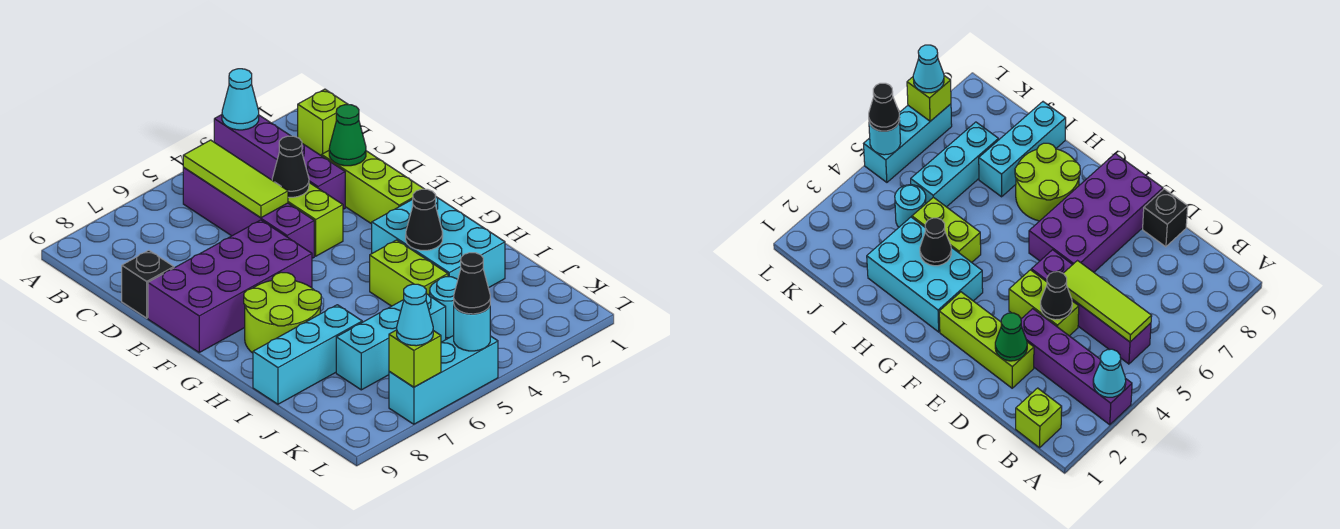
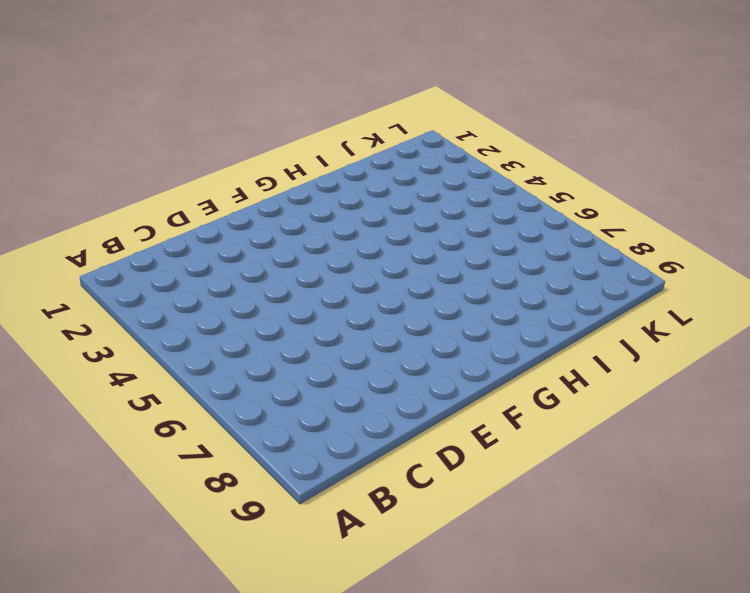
none -> purple brick A3:D3 level 1
none -> lime brick B1 level 1
none -> purple brick B5:E5 level 1

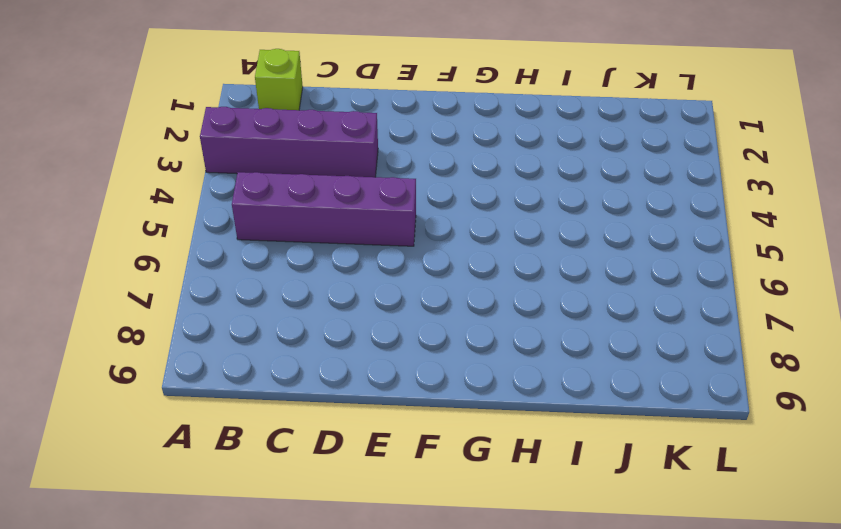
none -> lime brick D2:F2 level 1
none -> lime brick D4:E4 level 1
none -> black brick D9 level 1

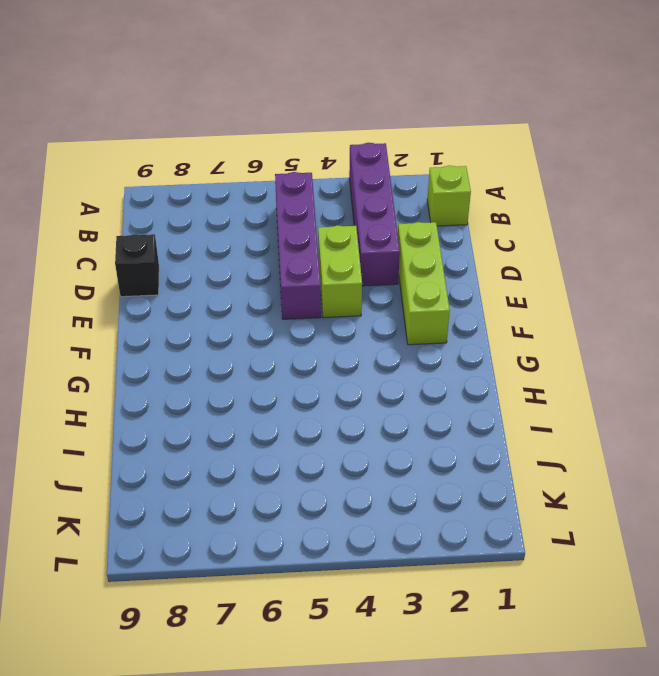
none -> purple brick E6:F9 level 1
none -> cyan brick G2:I3 level 1
none -> lime round brick G7:H8 level 1

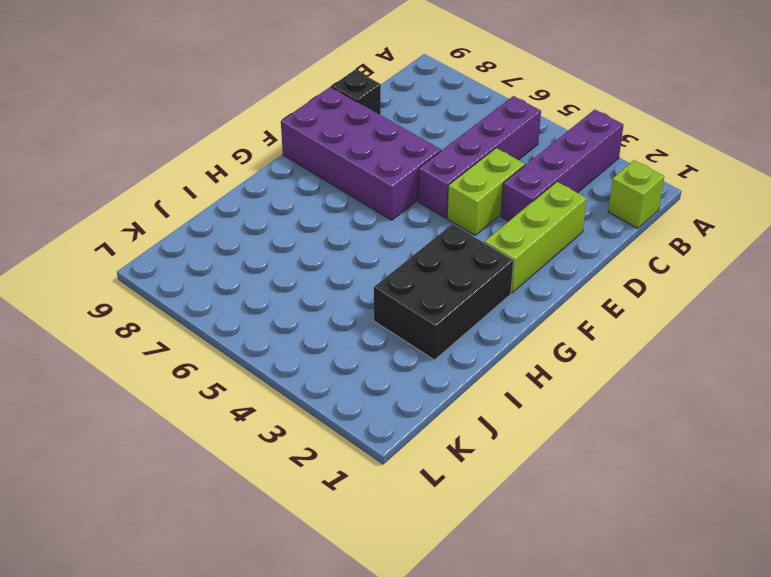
black brick G2:I3 level 1 -> cyan brick G2:I3 level 1
none -> lime round brick G7:H8 level 1
none -> lime brick H4:I4 level 1
none -> cyan brick I7:I9 level 1

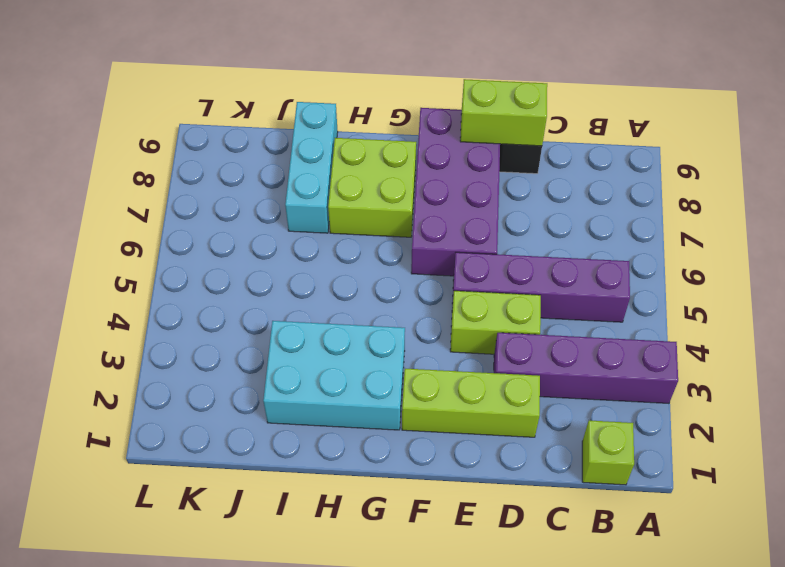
lime brick D9:E9 level 2 -> lime brick H4:I4 level 1
lime brick G7:H8 level 1 -> lime round brick G7:H8 level 1
none -> cyan round brick J4 level 1
none -> cyan brick J5:J7 level 1
none -> cyan brick L5:L7 level 1

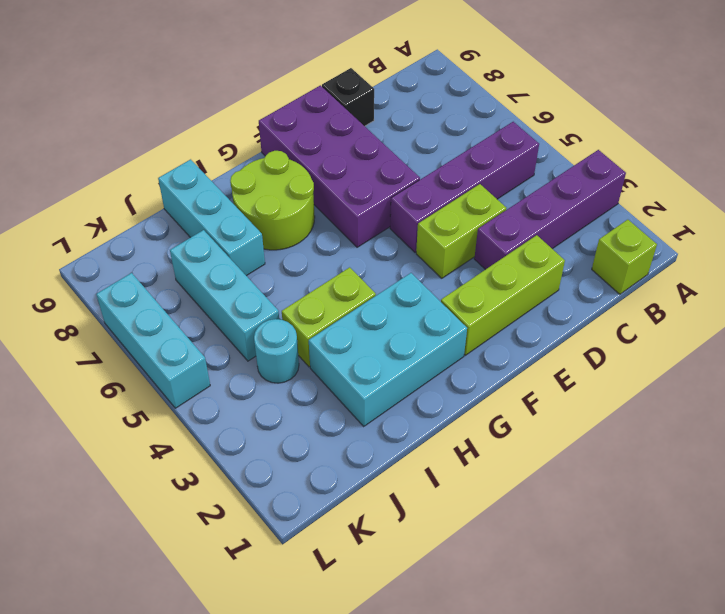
none -> cyan cone A3 level 2
none -> lime tile B5:D5 level 2
none -> green cone D2 level 2

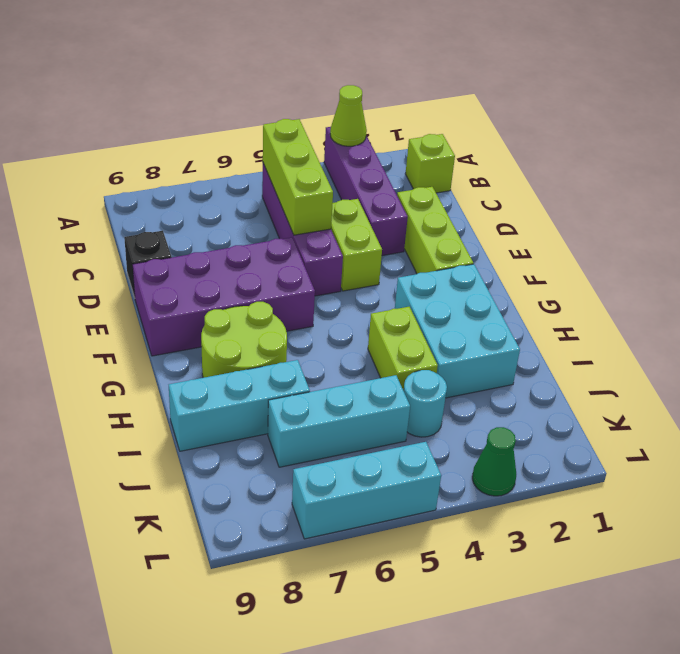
lime cone A3 level 2 -> cyan cone A3 level 2
lime brick B5:D5 level 2 -> lime tile B5:D5 level 2
green cone L3 level 1 -> green cone D2 level 2
none -> black cone D4 level 2
none -> black cone H3 level 2
none -> cyan round brick L5 level 2

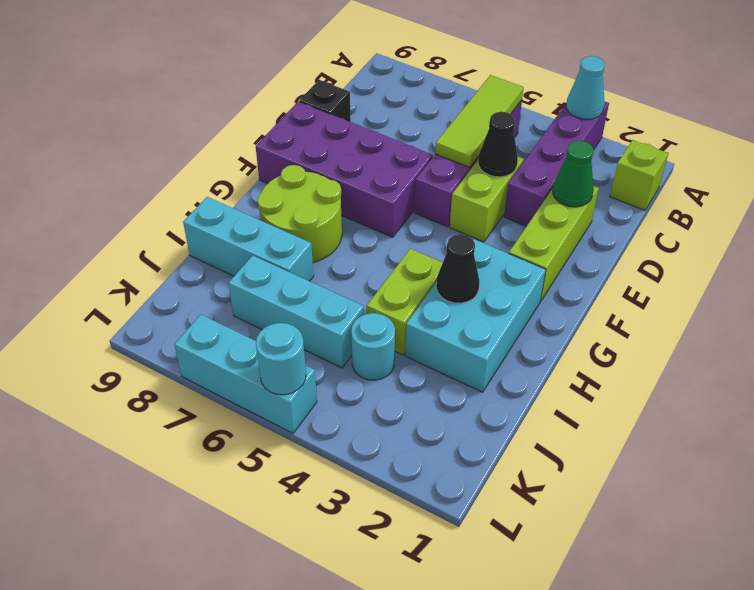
none -> lime brick L7 level 2
none -> black cone L5 level 3
none -> cyan cone L7 level 3

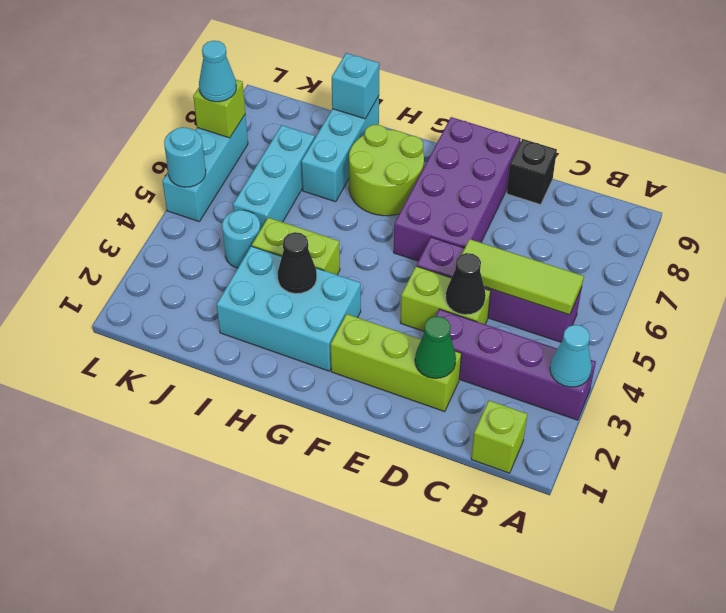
cyan brick I9 level 2 -> none
none -> black cone L5 level 3

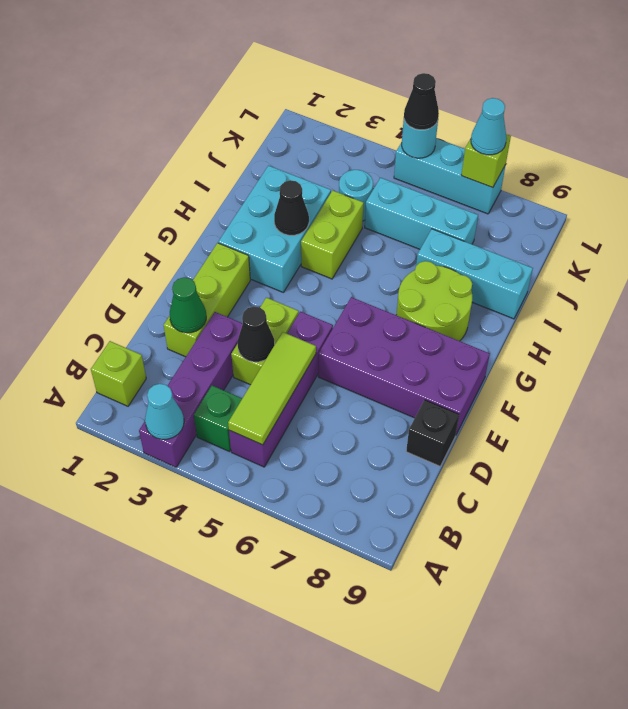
green brick B4 level 1 -> none

